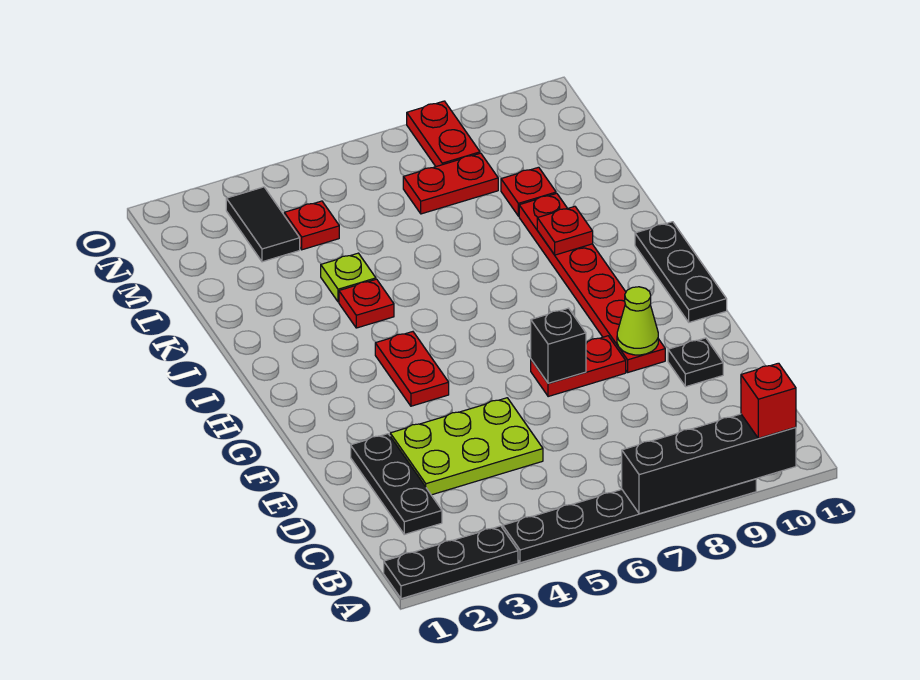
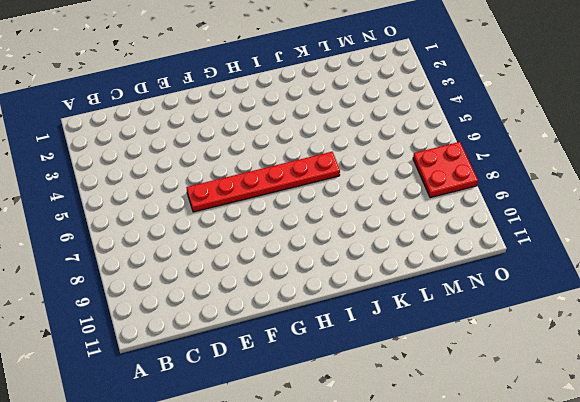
red plate E6:J6 level 1 -> red plate F9:K9 level 1
red plate N7:O8 level 1 -> red plate N8:O8 level 1
none -> black plate A1:A3 level 1
none -> black plate A4:A9 level 1
none -> black plate C2:E2 level 1

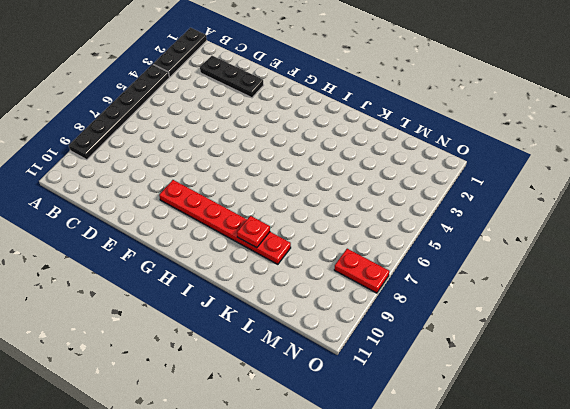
none -> lime plate D3:E5 level 1
none -> black plate E10 level 1
none -> red plate F7:F8 level 1

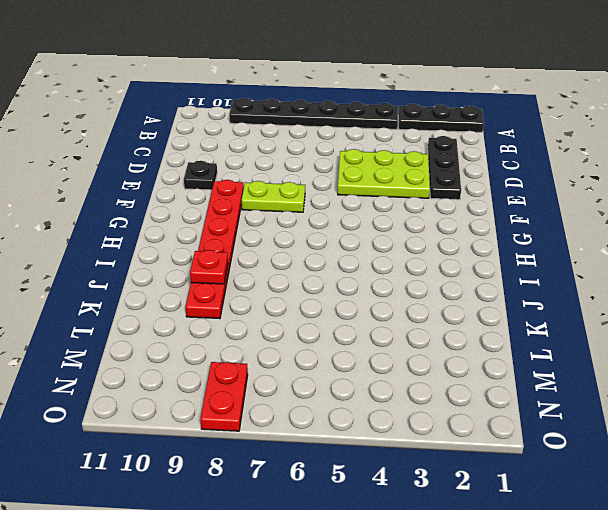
lime plate F7:F8 level 1 -> red plate F7:F8 level 1
none -> red plate G4:H4 level 1
none -> black plate G11:I11 level 1
none -> red plate J4 level 1

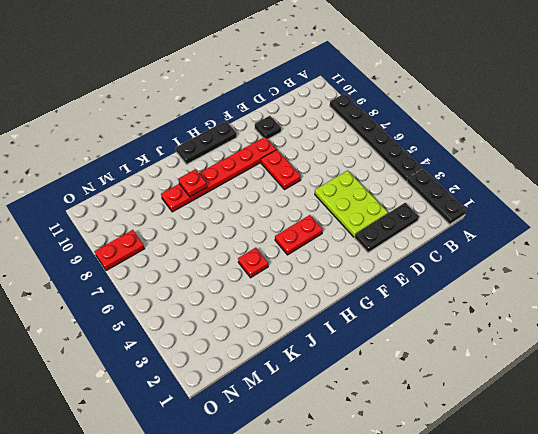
none -> lime plate K4 level 1
none -> red plate L9 level 1
none -> black tile M3:N3 level 1

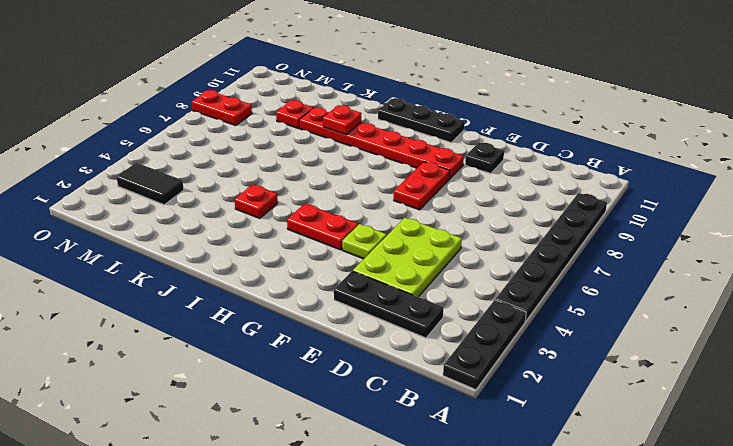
lime plate F4 level 1 -> lime plate K4 level 1
none -> red plate M4 level 1
none -> red plate M7:M8 level 1
none -> black brick A7:A10 level 2

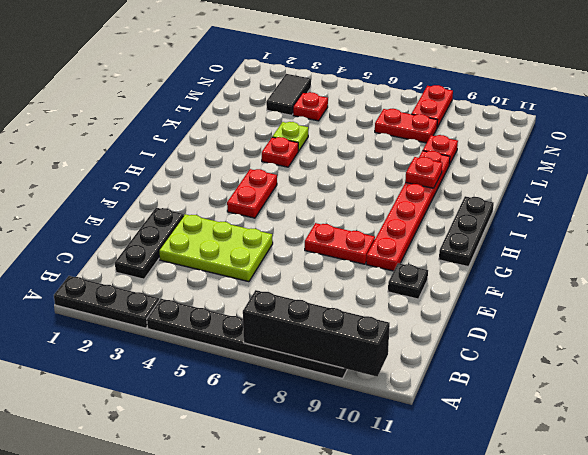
none -> black brick F7 level 2
none -> lime cone F9 level 2
none -> red brick A10 level 3

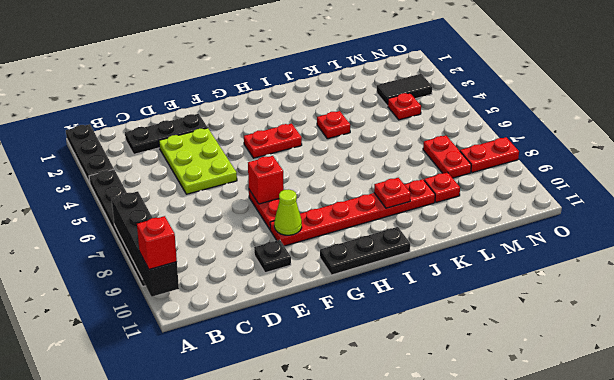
red brick F7 level 2 -> black brick F7 level 2
none -> lime plate K4 level 1

